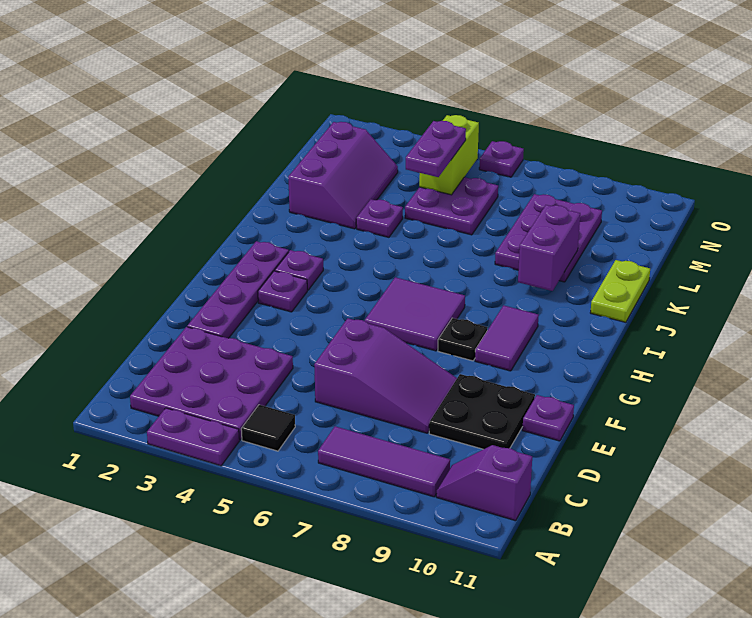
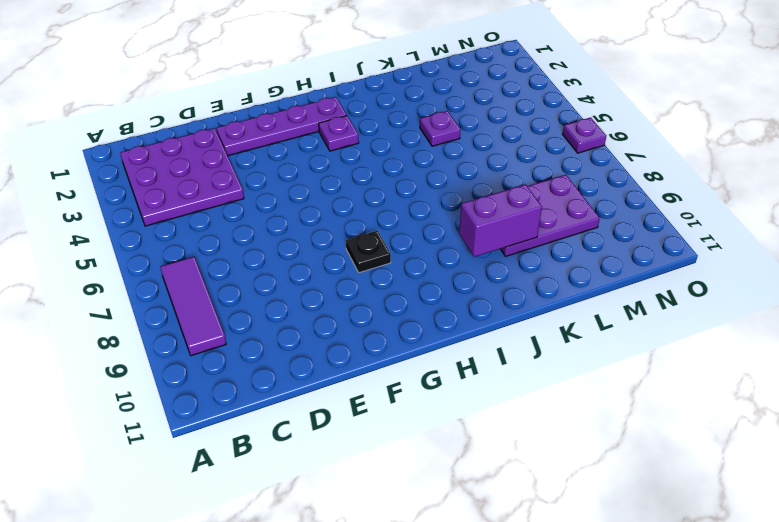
none -> purple plate A3:A4 level 1
none -> black tile B5 level 1
none -> purple slope B10:B11 level 1 top 11

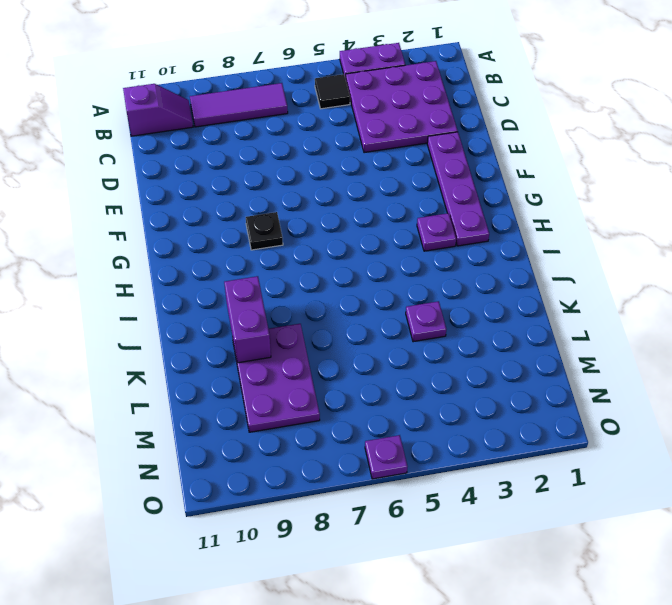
none -> purple slope D6:E8 level 1 top 6
none -> black plate D9:E10 level 1
none -> purple plate E11 level 1

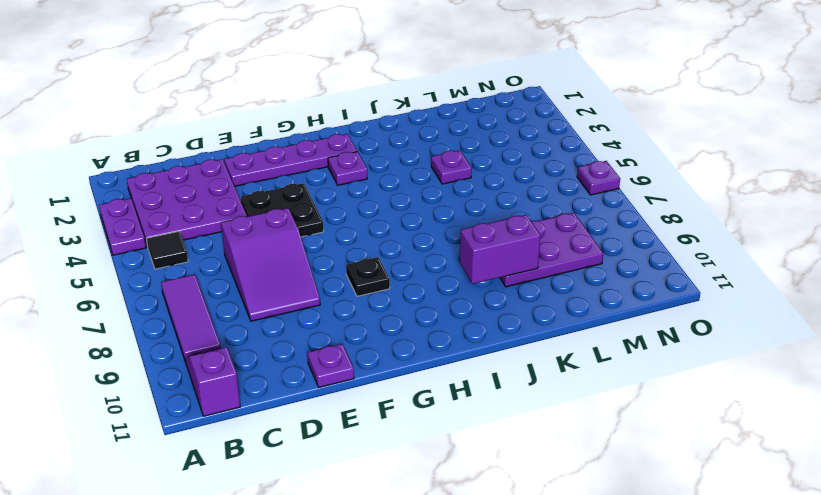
black plate E4:F5 level 1 -> black plate D9:E10 level 1
none -> purple plate G3 level 1
none -> purple tile G6:H7 level 1
none -> purple tile G9:H9 level 1

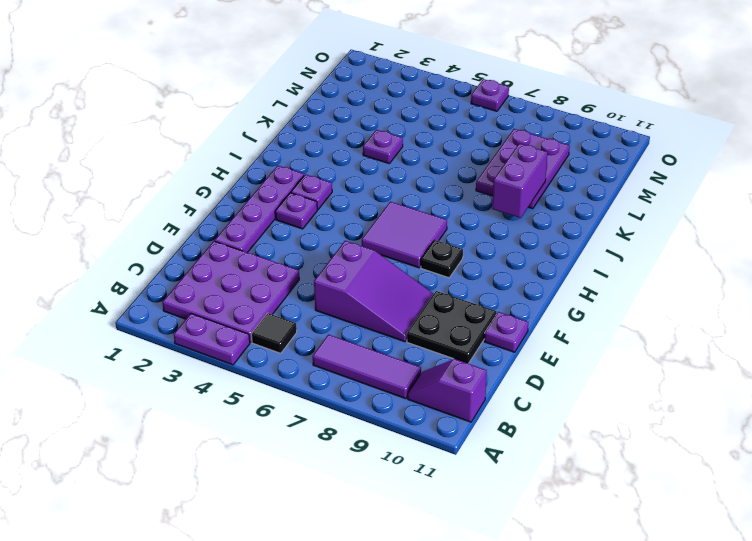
none -> purple tile G9:H9 level 1
none -> lime plate J11:K11 level 1
none -> purple slope K2:M3 level 1 top 2

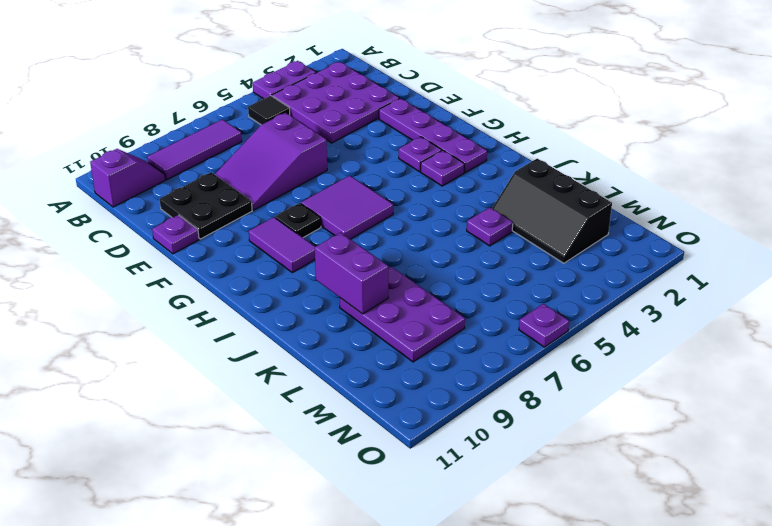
black slope K2:M3 level 1 top 2 -> purple slope K2:M3 level 1 top 2
none -> lime plate J11:K11 level 1
none -> purple plate L5:M6 level 1
none -> lime brick M5:N5 level 2

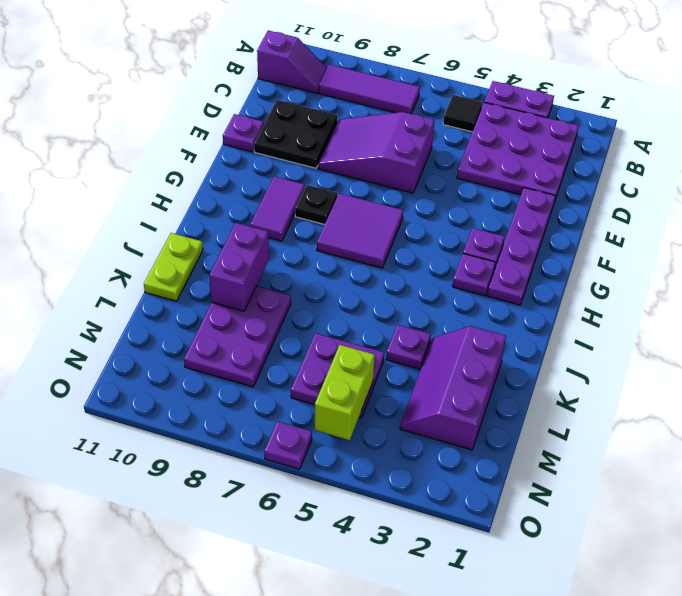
none -> purple plate L5:M5 level 3

